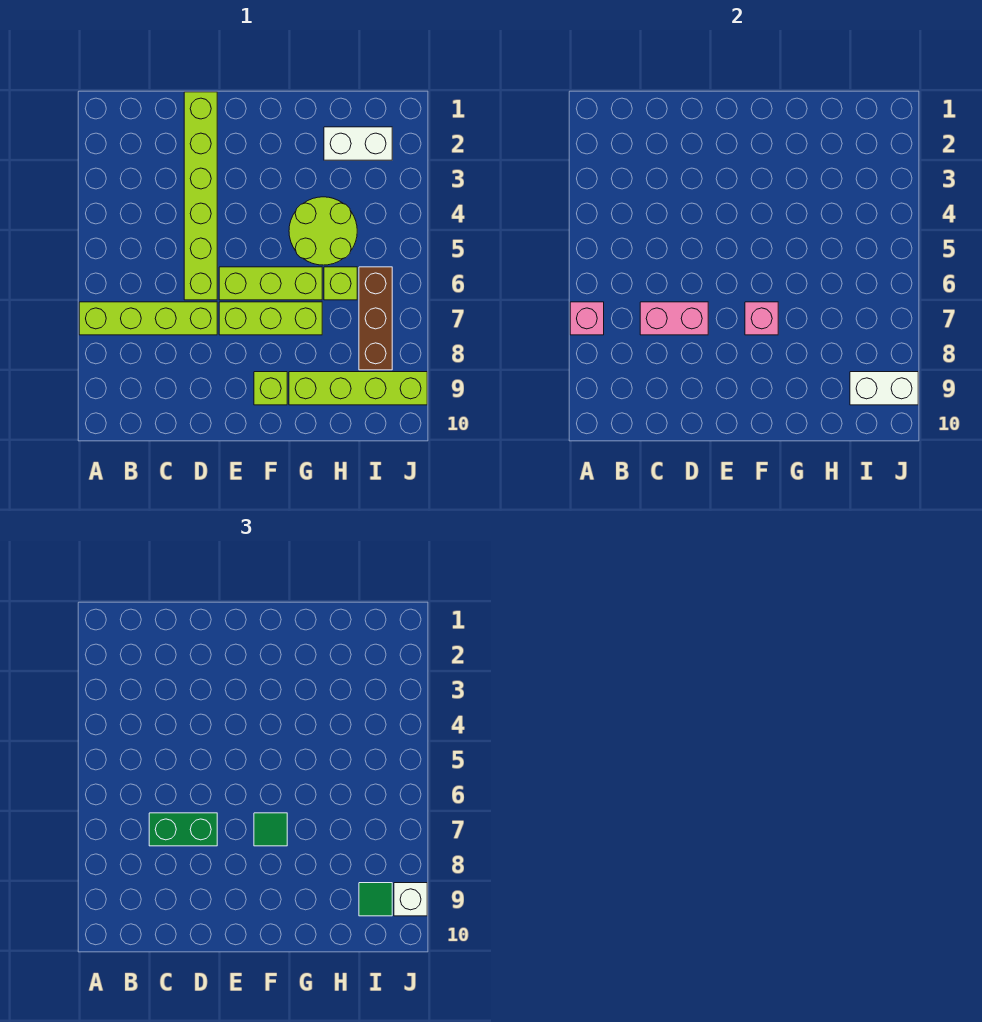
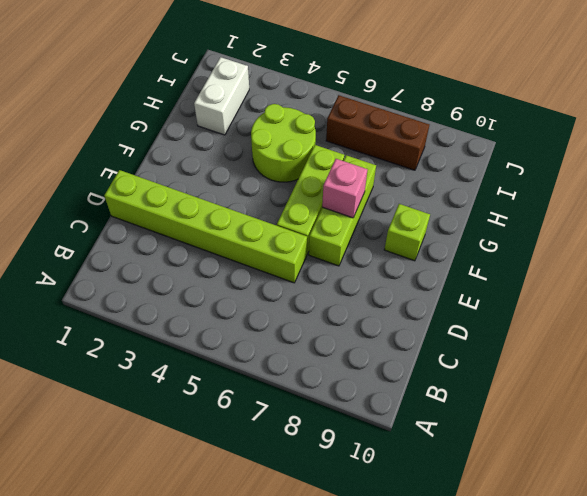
none -> lime brick A7:D7 level 1
none -> lime brick G9:J9 level 1
none -> lime brick H6 level 1

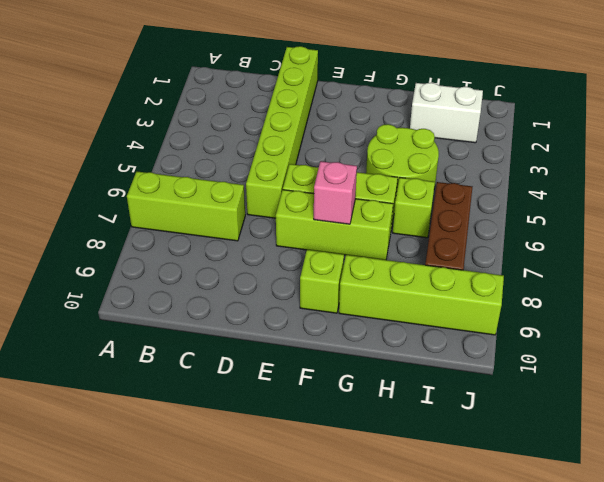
lime brick A7:C7 level 1 -> lime brick A7:D7 level 1
none -> pink brick A7 level 2
none -> pink brick C7:D7 level 2
none -> white brick I9:J9 level 2

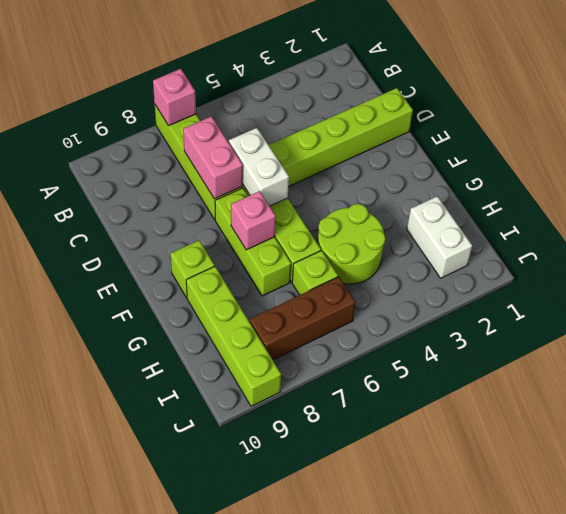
white brick D6:E6 level 2 -> white brick I9:J9 level 2
none -> green brick C7:D7 level 3
none -> green tile F7 level 3
none -> green tile I9 level 3

